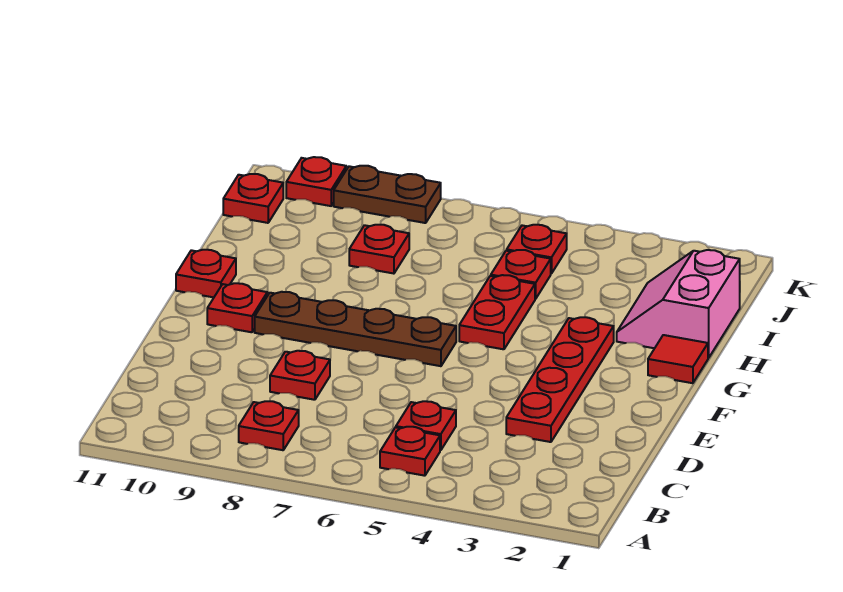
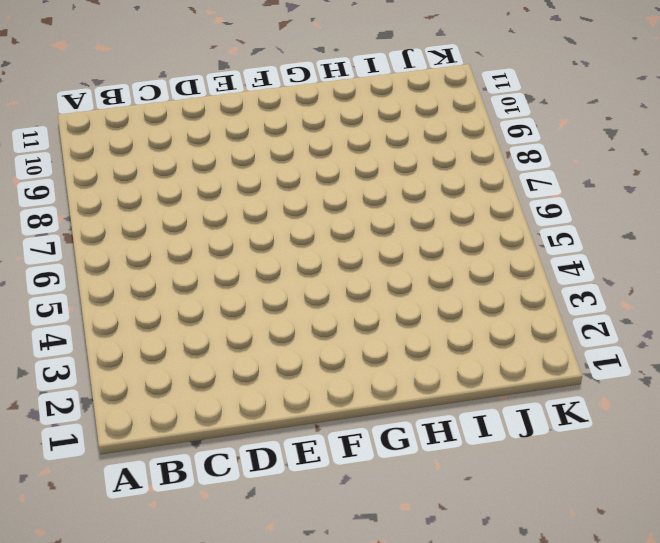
none -> red plate B5 level 1
none -> red plate B8 level 1
none -> red plate C5 level 1

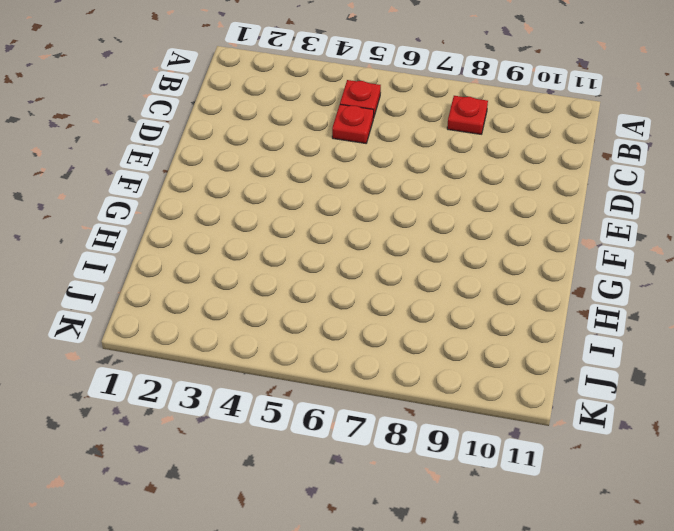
none -> red plate D3:G3 level 1
none -> red plate D8 level 1
none -> brown plate F6:F9 level 1

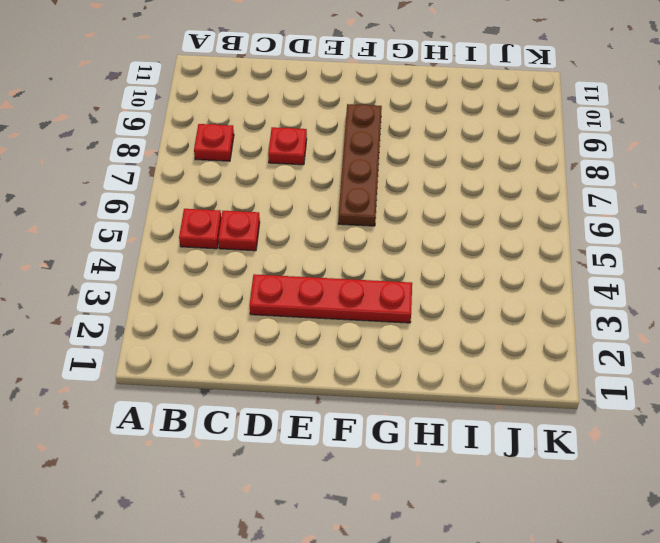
none -> red plate F10 level 1
none -> red tile G1 level 1
none -> red plate G5:H5 level 1

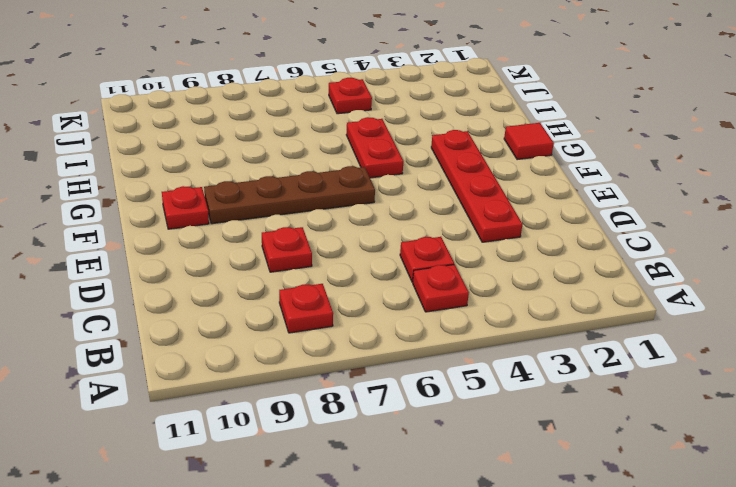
none -> red plate G11 level 1
none -> pink slope H1:I2 level 1 top 1
none -> red plate I5 level 1

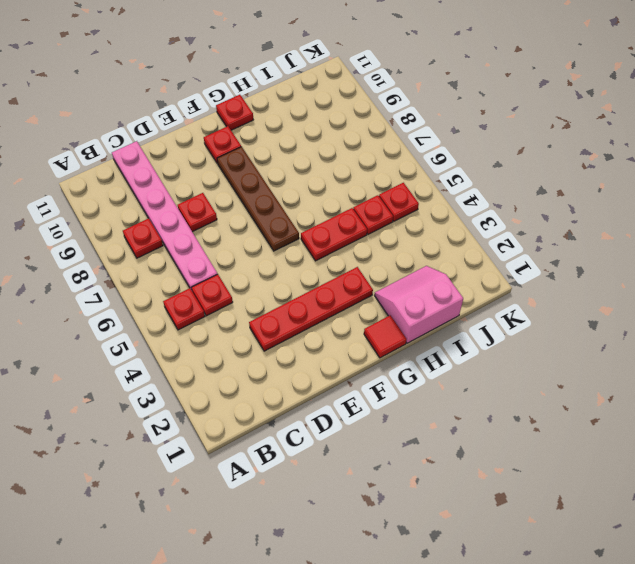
pink plate C6:C11 level 1 -> none
none -> red plate I8 level 1
none -> red plate J11 level 1
none -> brown plate K8:K9 level 1

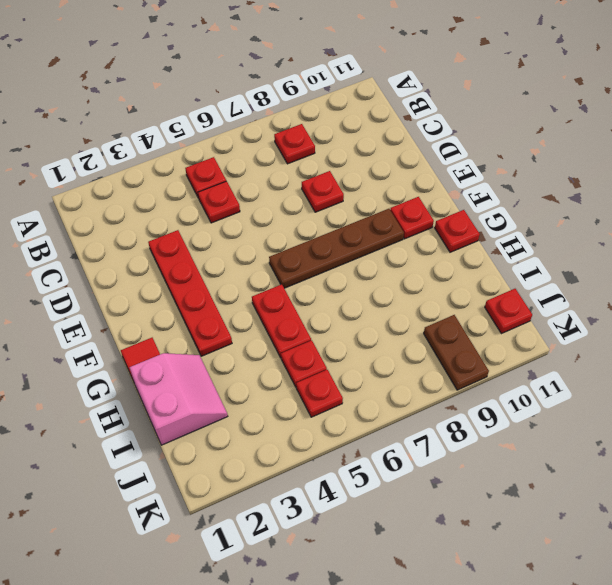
brown plate J9:K9 level 1 -> brown plate K8:K9 level 1
none -> red plate I8 level 1
none -> red plate K10 level 1

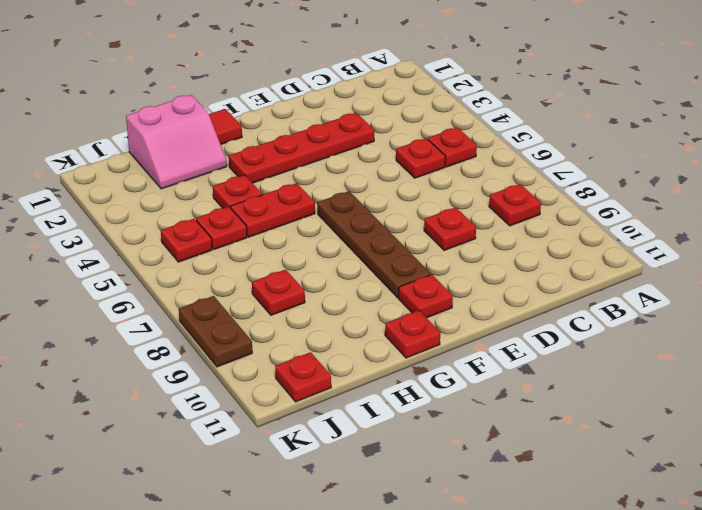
red plate H4 level 1 -> red plate K10 level 1

